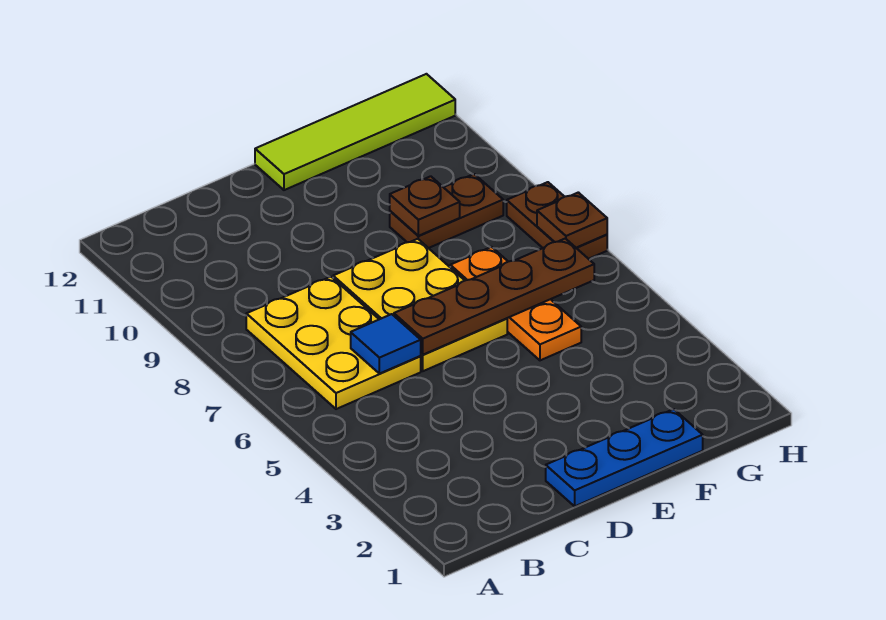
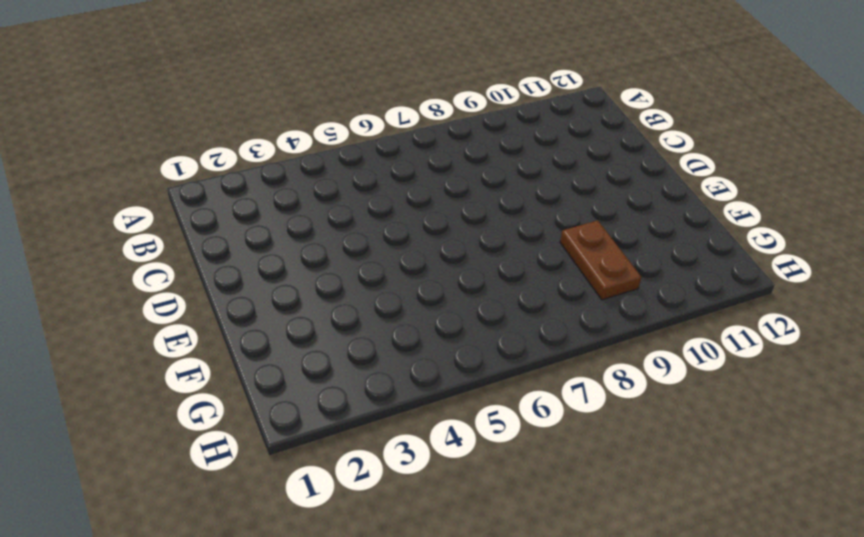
none -> yellow plate B6:C8 level 1
none -> blue plate D1:F1 level 1

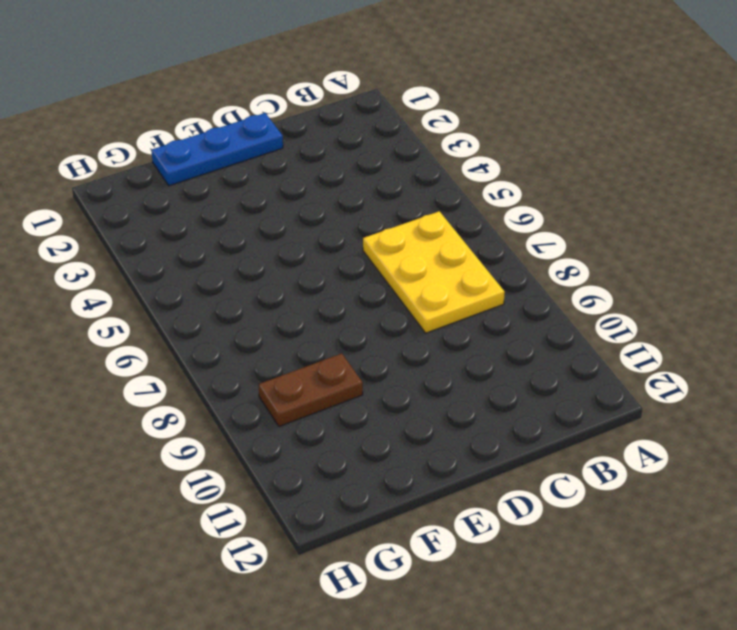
none -> yellow plate D6:E8 level 1
none -> lime tile E12:H12 level 1

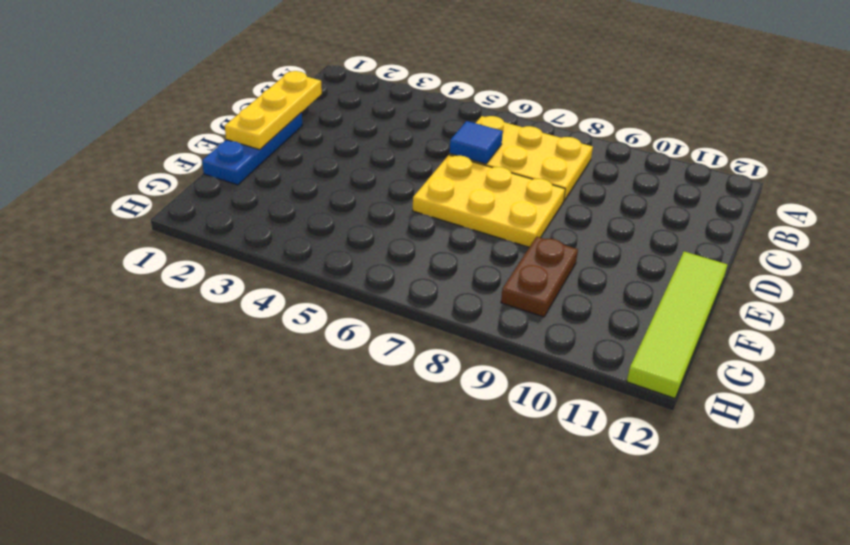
yellow plate C1:E1 level 2 -> none
none -> orange plate F5:F7 level 1
none -> brown plate H7:H8 level 1

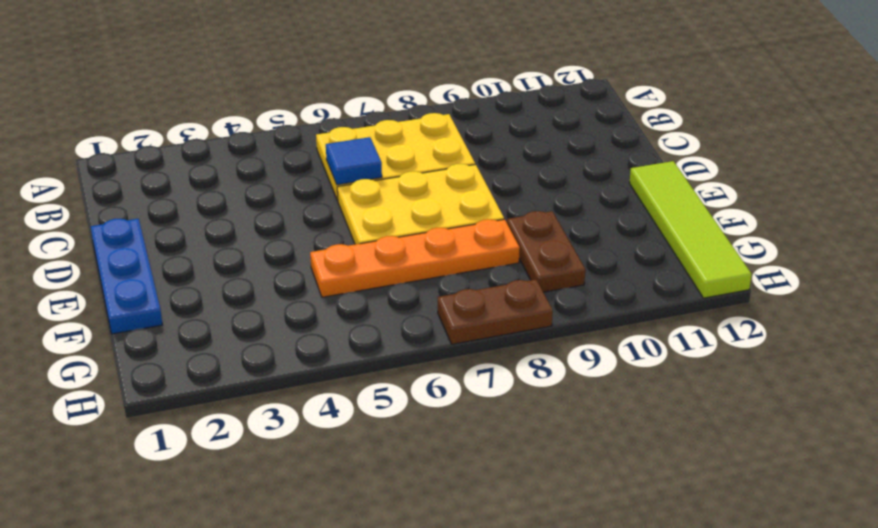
orange plate F5:F8 level 1 -> orange plate F5:F7 level 1
none -> brown plate D6:G6 level 2
none -> brown plate F9 level 2

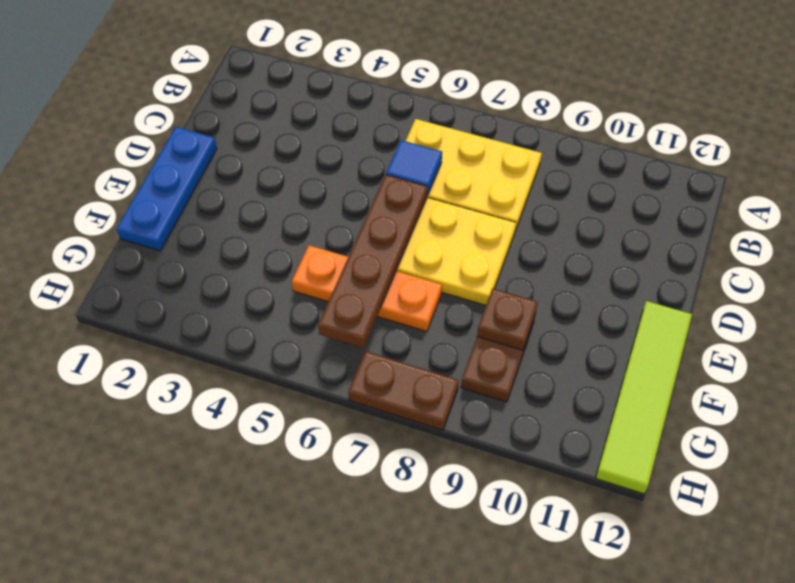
none -> brown plate H7 level 2

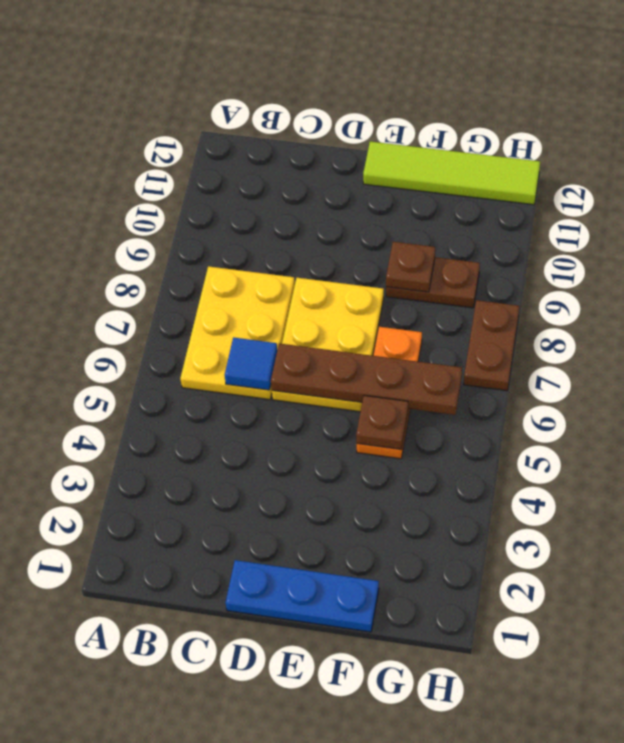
brown plate F5 level 2 -> brown plate H7 level 2

